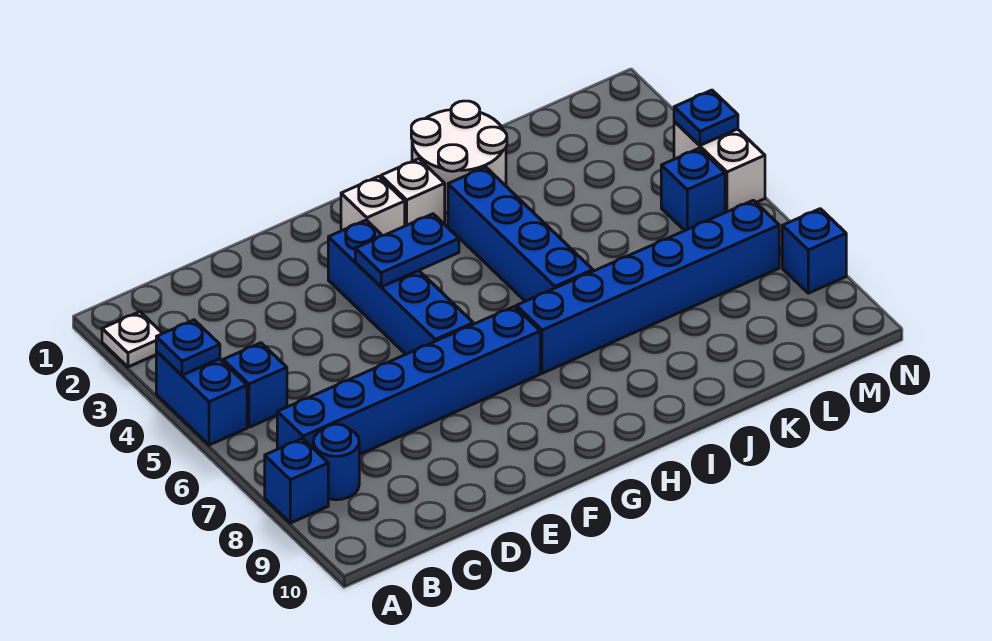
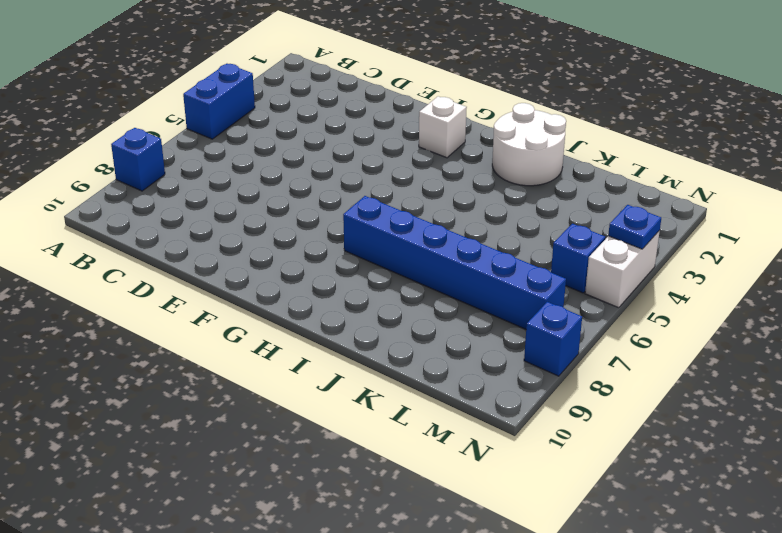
none -> white plate A2 level 1
none -> blue brick B5 level 1
none -> blue brick B7:G7 level 1

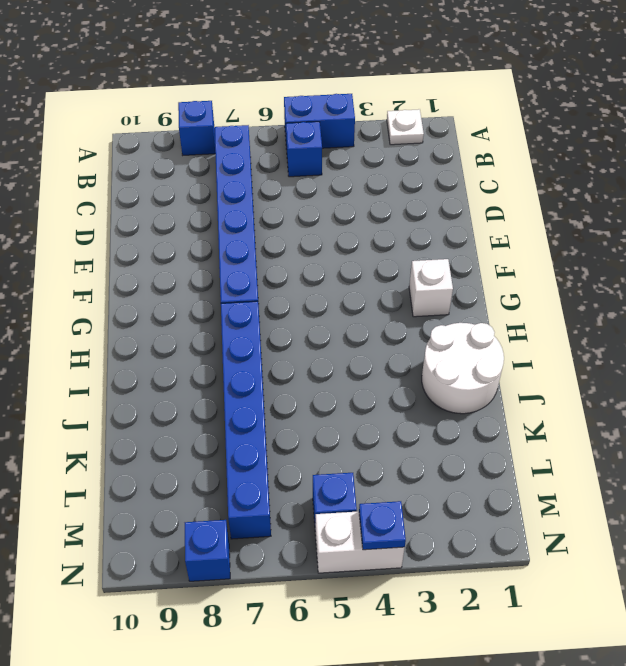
none -> blue round brick B8 level 1
none -> blue brick F3:F6 level 1
none -> white brick H2 level 1

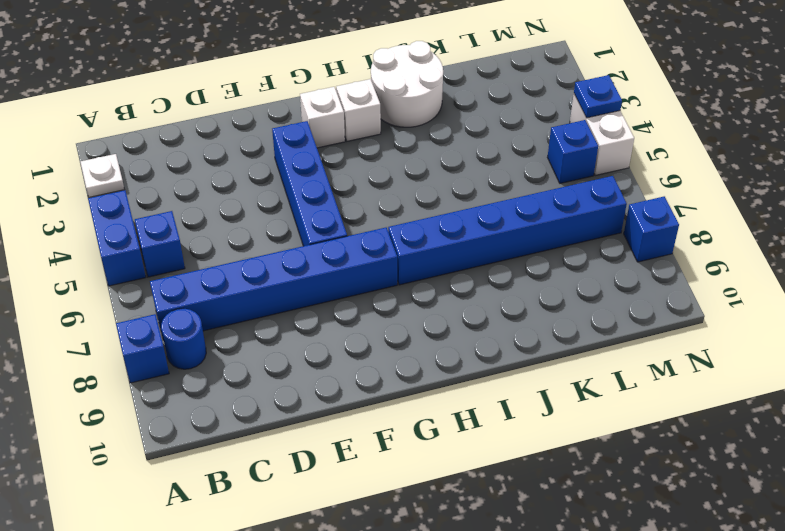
none -> blue brick I3:I6 level 1
none -> blue plate A4 level 2
none -> blue plate F4:G4 level 2

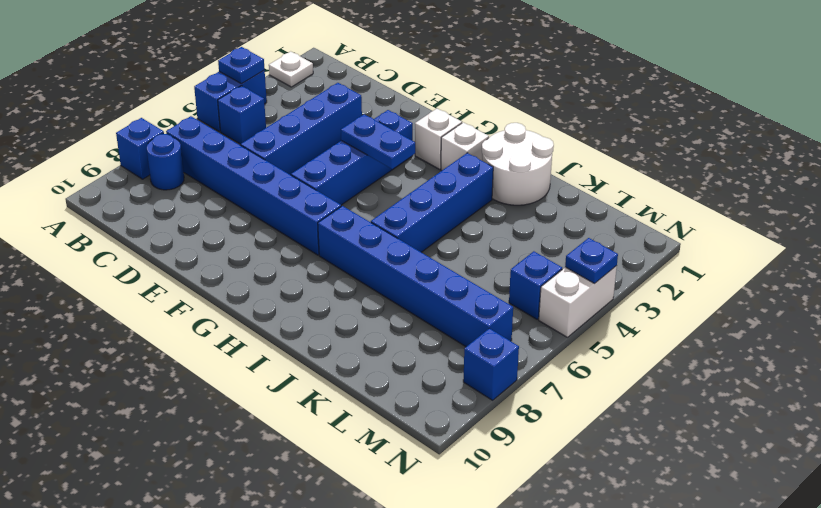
blue brick D3:D6 level 1 -> none

